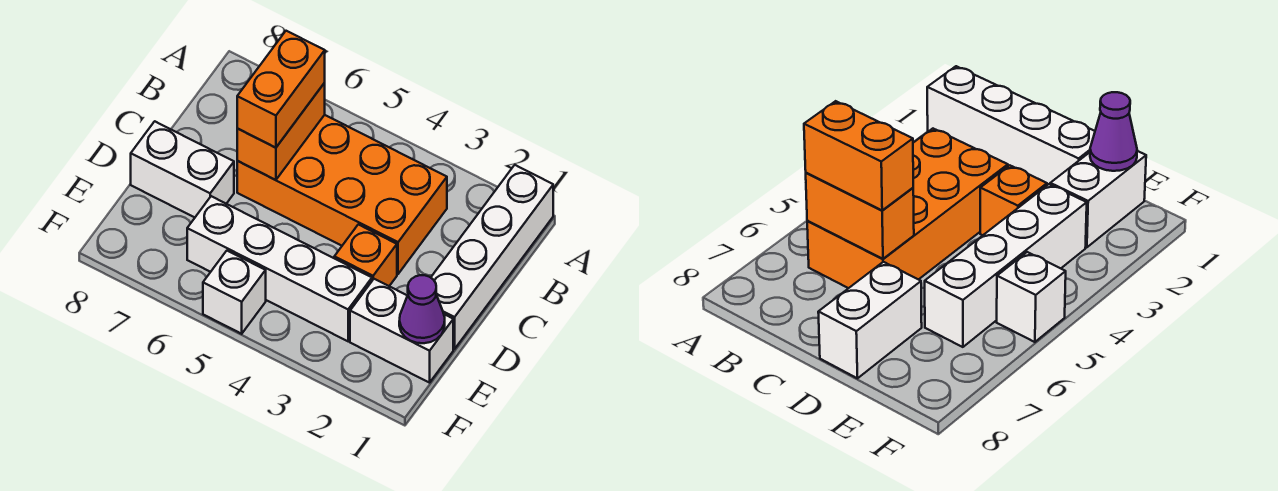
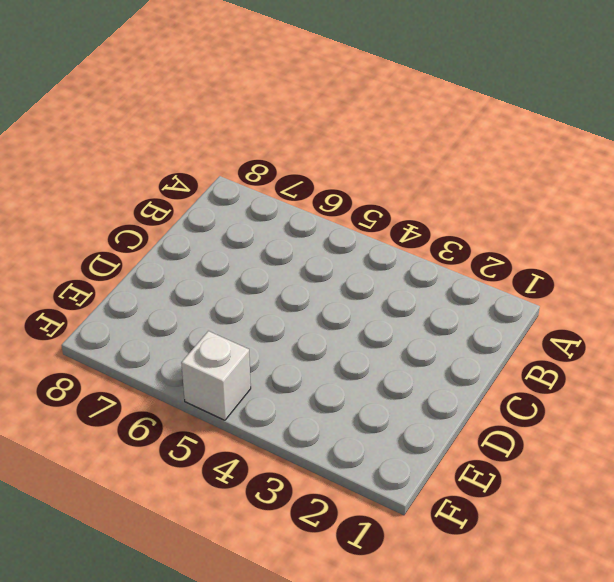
none -> white brick A1:D1 level 1
none -> orange brick B3:C6 level 1

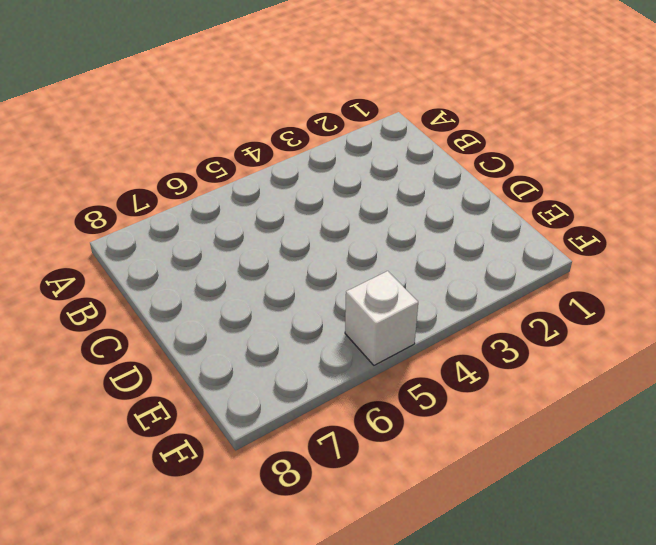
none -> white brick A1:D1 level 1
none -> orange brick B3:C6 level 1

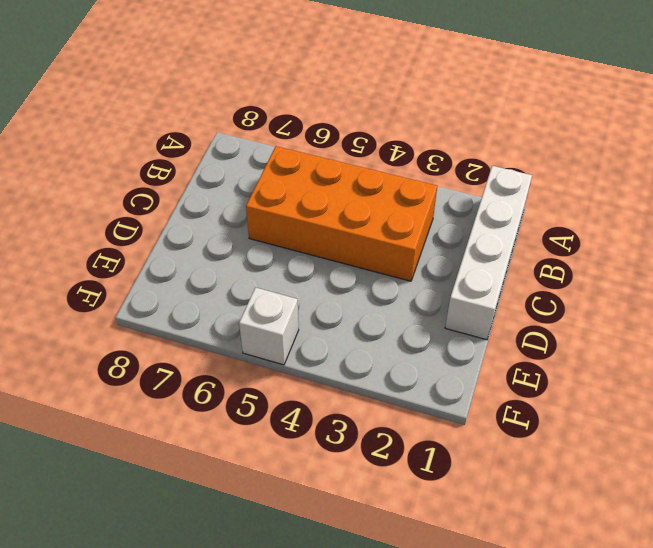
none -> orange brick D3 level 1
none -> white brick D7:D8 level 1

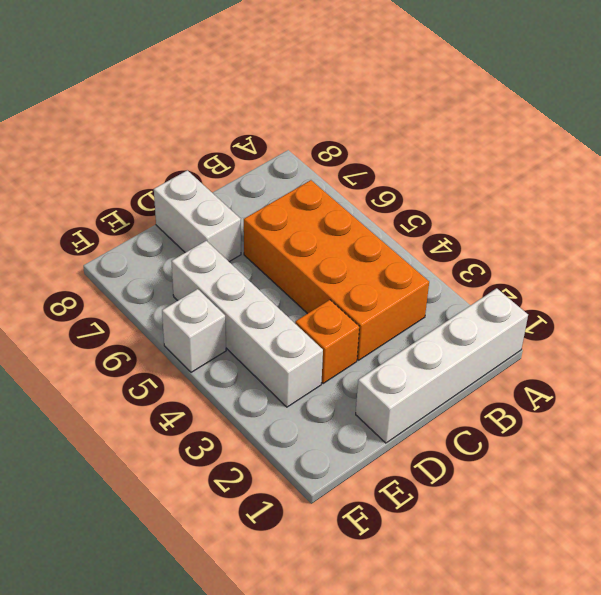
none -> white brick E1:E2 level 1
none -> orange brick B6:C6 level 2

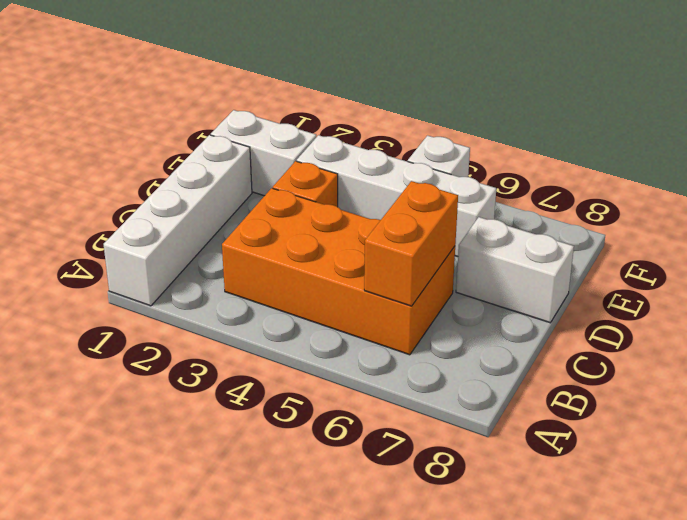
none -> purple cone E1 level 2
none -> orange brick B6:C6 level 3

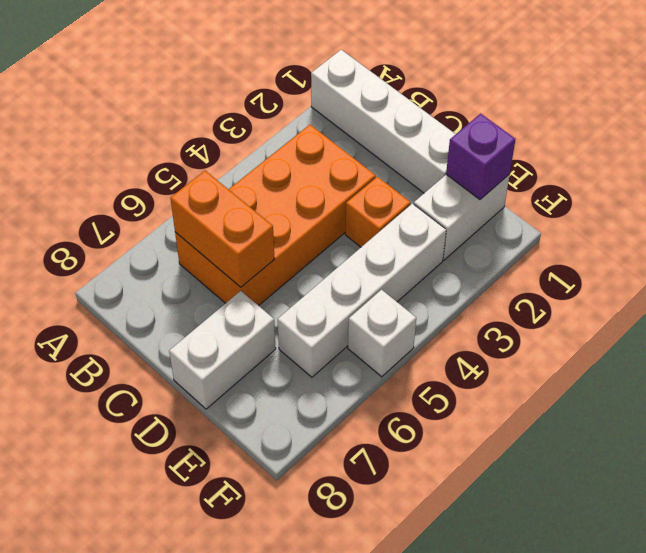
purple brick E1 level 2 -> purple cone E1 level 2
none -> orange brick B6:C6 level 3

